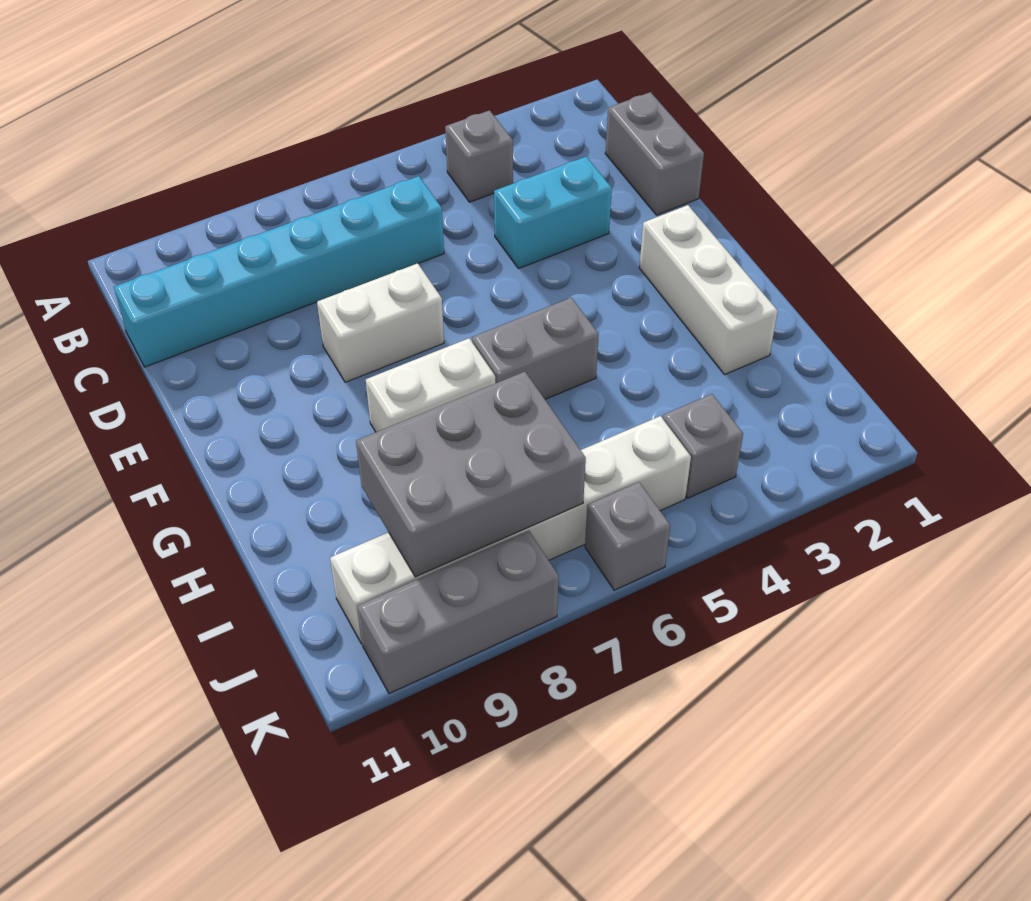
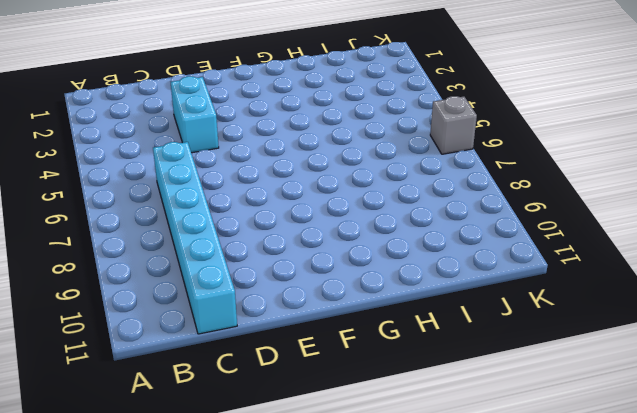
none -> grey brick B4 level 1
none -> grey brick C1:D1 level 1
none -> white brick E7:E8 level 1

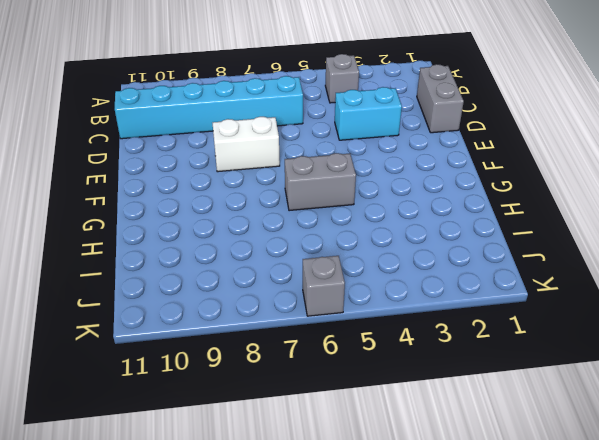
none -> white brick F2:H2 level 1
none -> white brick G7:G8 level 1
none -> grey brick J4 level 1

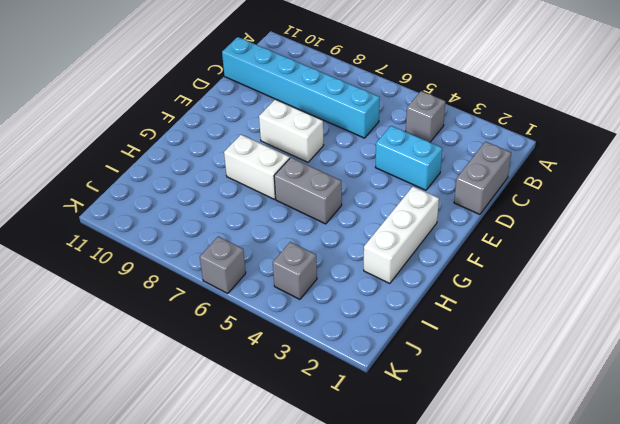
none -> white brick J5:J10 level 1
none -> grey brick K8:K10 level 1
none -> grey brick I7:J9 level 2

